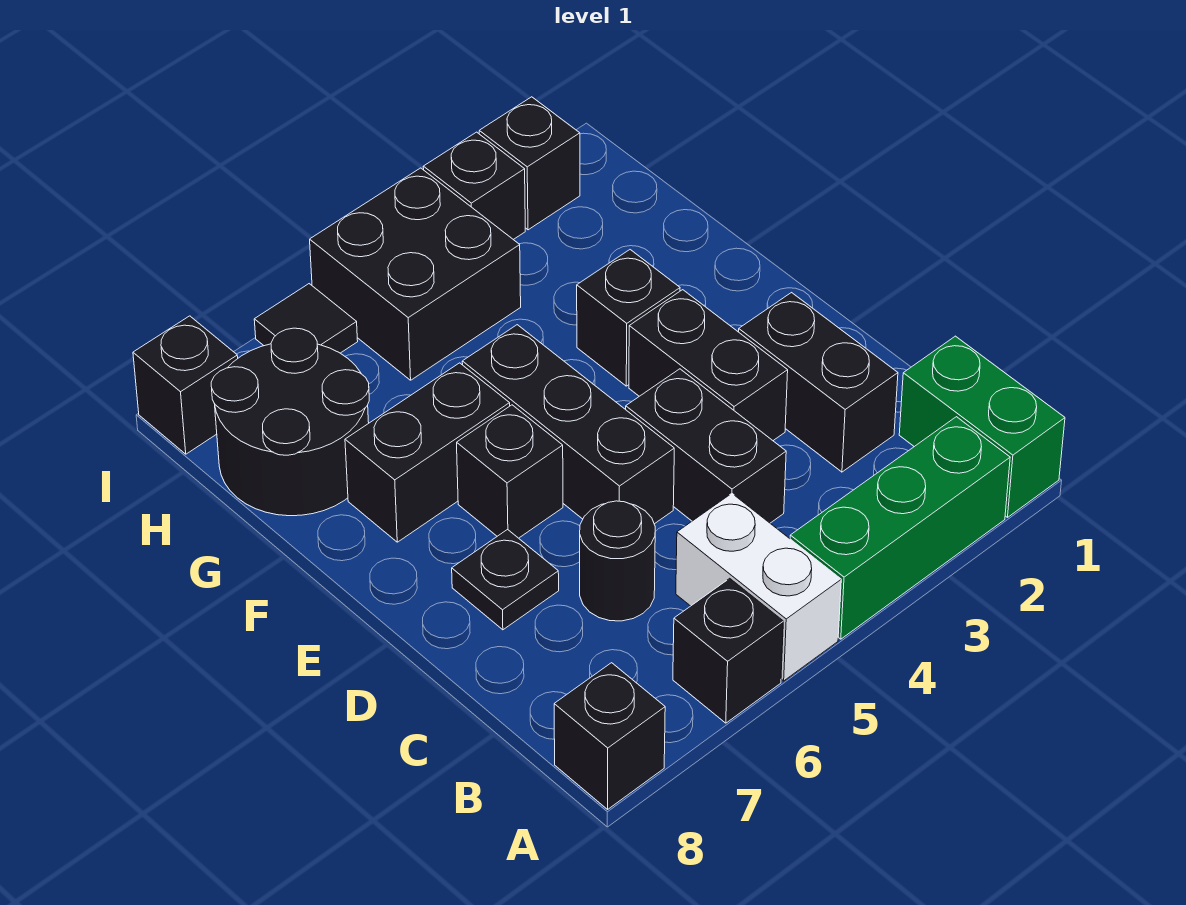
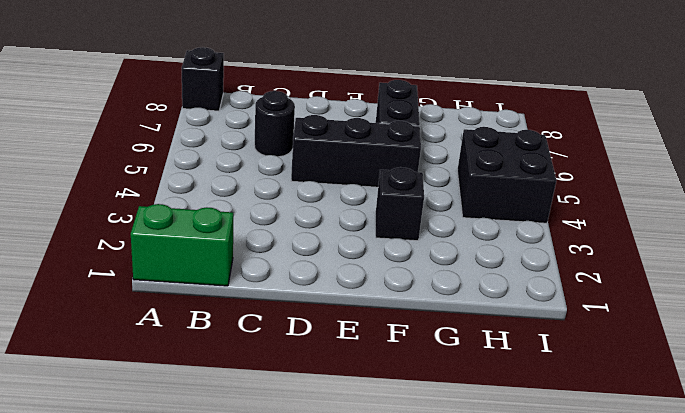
none -> green brick A2:A4 level 1
none -> white brick A5:B5 level 1
none -> black brick A6 level 1

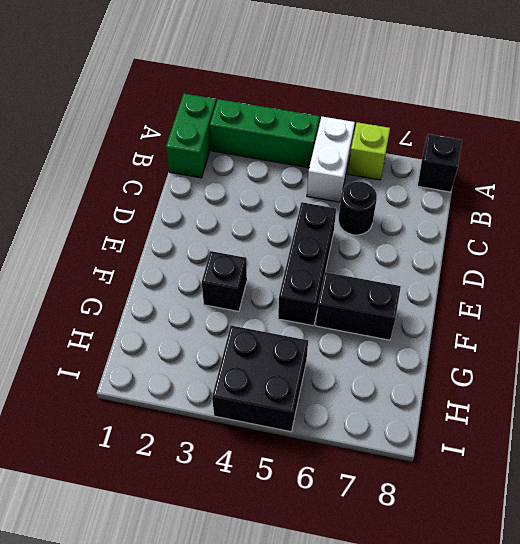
lime brick A6 level 1 -> black brick A6 level 1
none -> black brick C2:D2 level 1
none -> black brick C4:D4 level 1
none -> black brick D3:E3 level 1

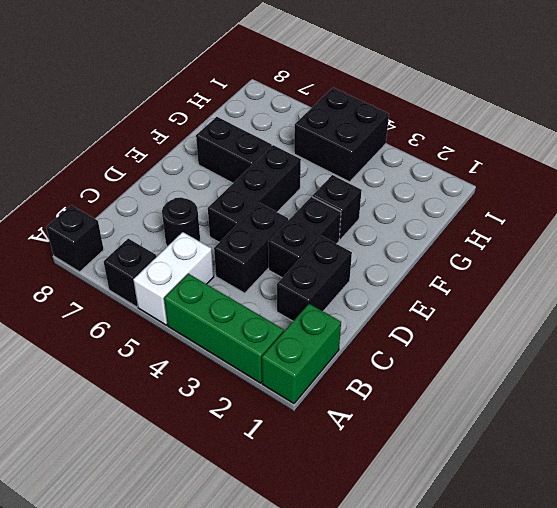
none -> black plate D7 level 1
none -> black brick E6 level 1
none -> black round brick G7:H8 level 1

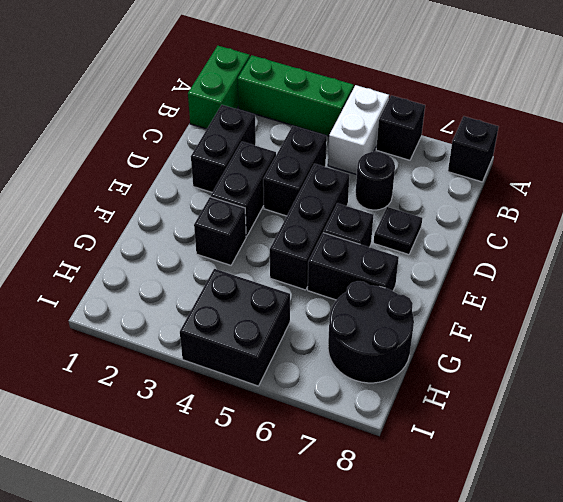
none -> black brick I2 level 1
none -> black brick I3 level 1
none -> black tile I6 level 1

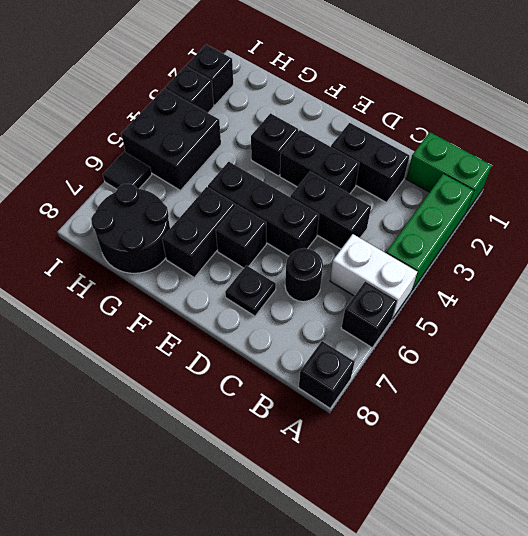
none -> black brick I8 level 1

